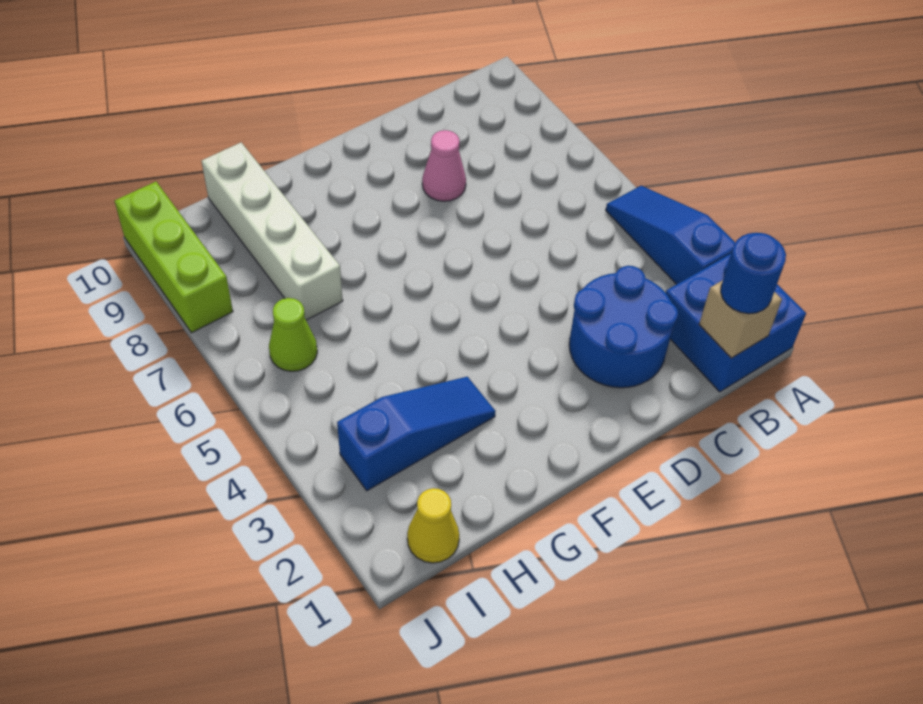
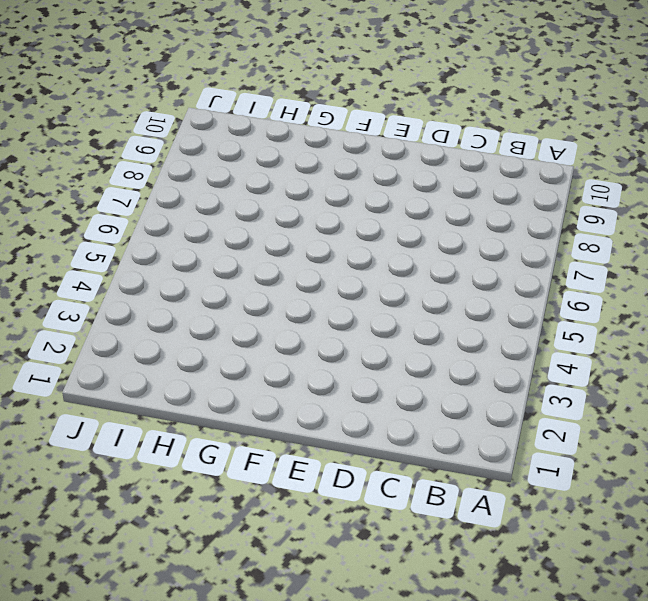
none -> blue brick A1:B2 level 1
none -> blue slope A3:A5 level 1 top 3

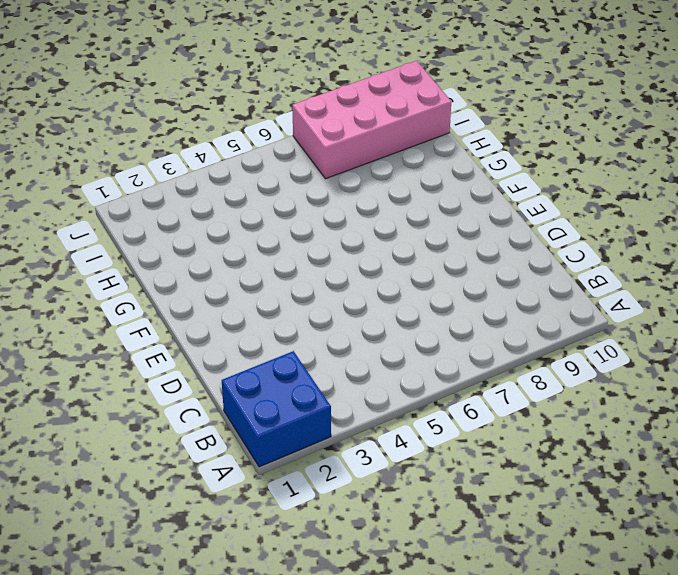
pink brick I7:J10 level 1 -> lime brick J8:J10 level 1
none -> blue slope A3:A5 level 1 top 3
none -> blue round brick C2:D3 level 1

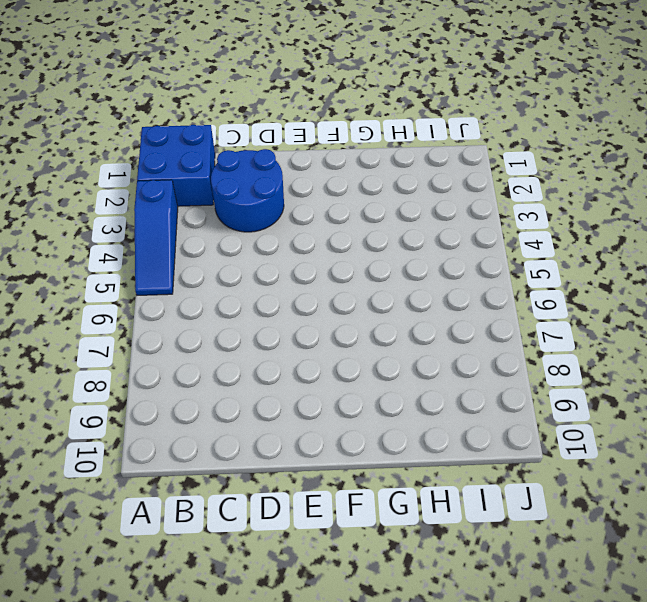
none -> pink cone D8 level 1
none -> blue slope G3:I3 level 1 top I

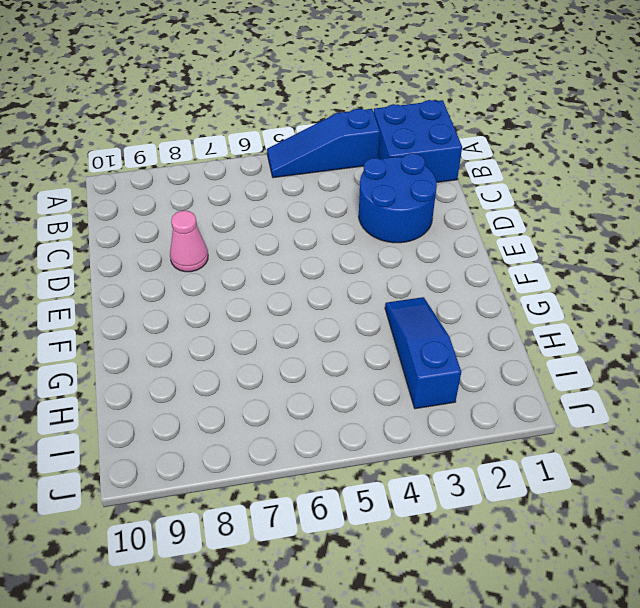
none -> white brick H7:H10 level 1
none -> yellow cone I1 level 1

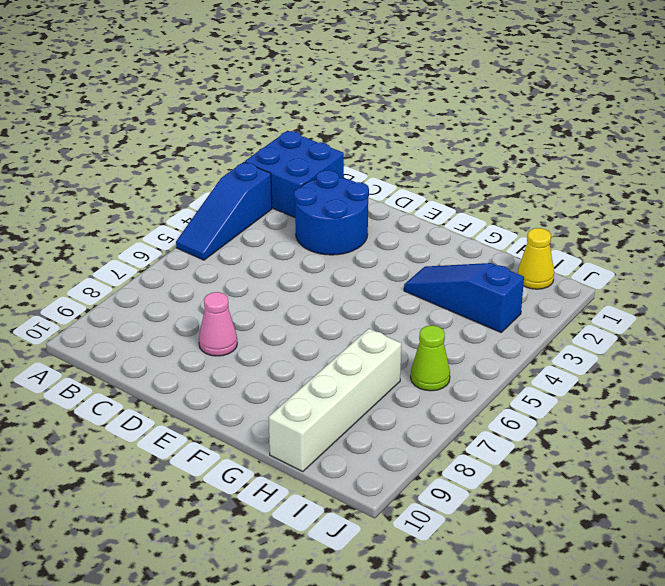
none -> lime brick J8:J10 level 1
none -> tan brick B1 level 2

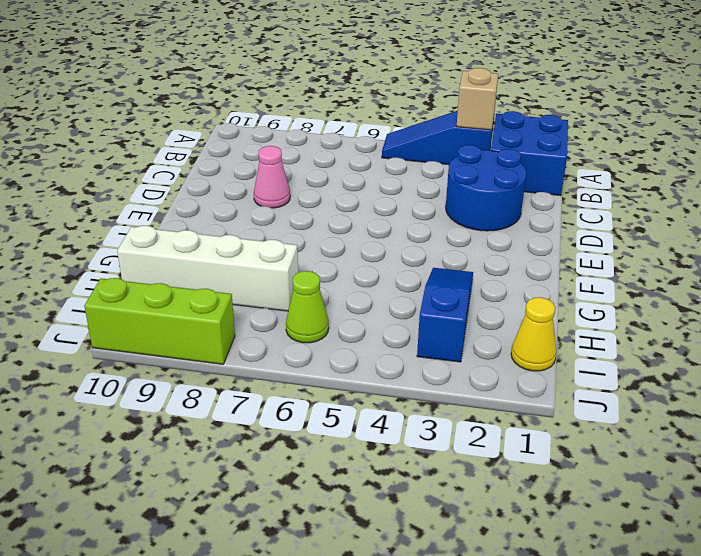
tan brick A3 level 2 -> tan brick B1 level 2
none -> blue round brick B1 level 3

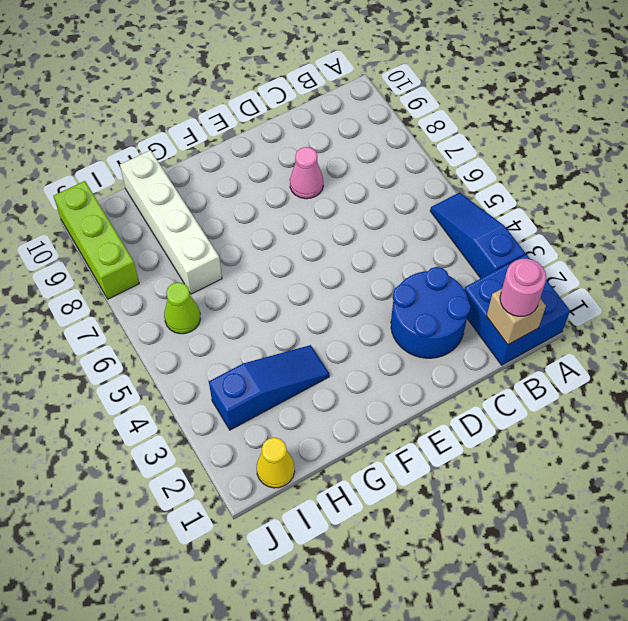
pink round brick B1 level 3 -> blue round brick B1 level 3

